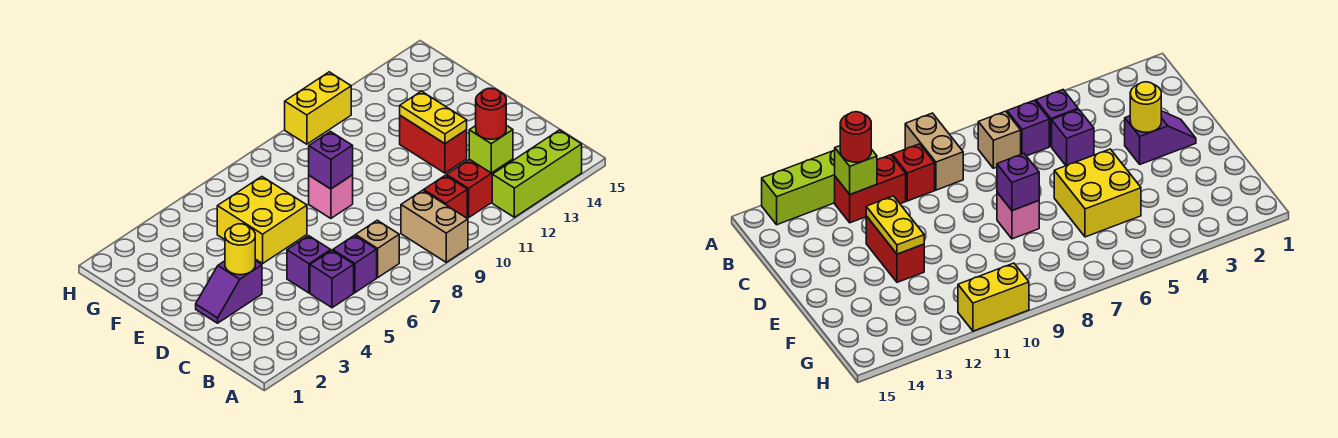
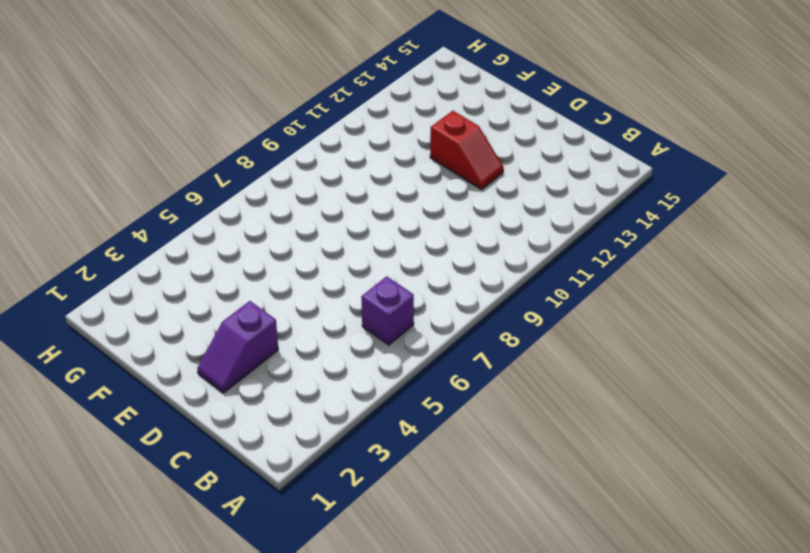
red slope D12:E12 level 1 top E -> red brick D12:E12 level 1
none -> tan brick A9:B9 level 1
none -> lime brick A12:A14 level 1
none -> purple brick B5 level 1

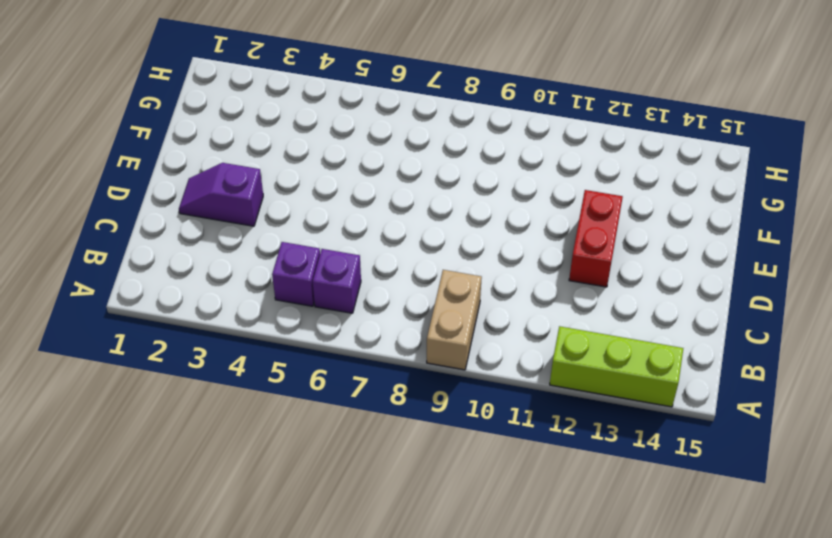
none -> tan brick B7 level 1
none -> red brick B10 level 1
none -> red brick B11:B12 level 1

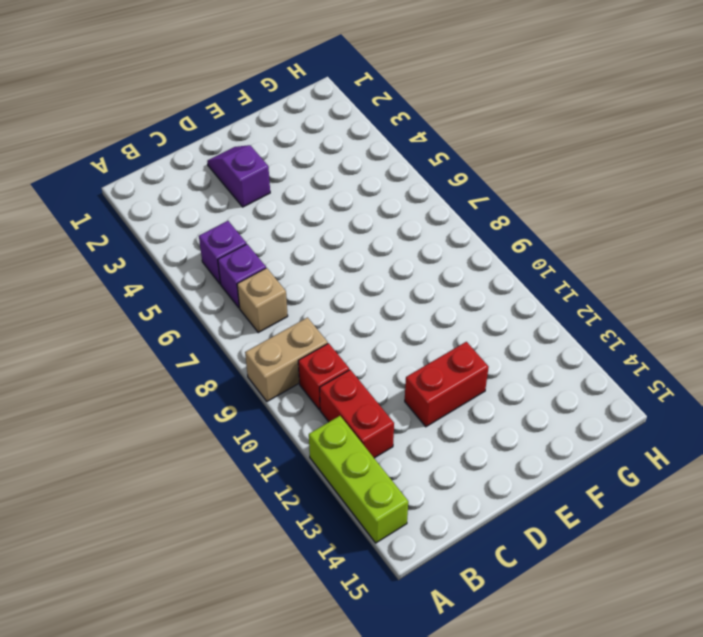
none -> purple brick C5 level 1
none -> yellow brick E5:F6 level 1
none -> pink brick E8 level 1

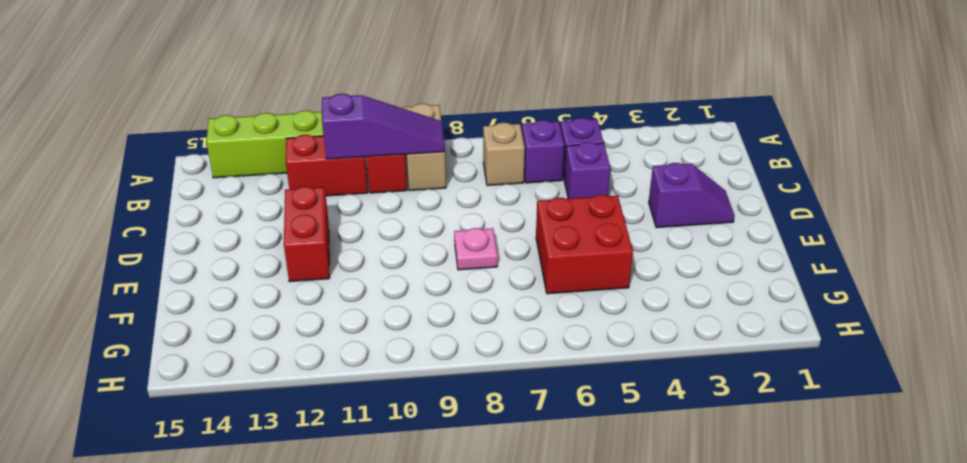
purple slope B9:B11 level 2 top 11 -> none
red brick E5:F6 level 1 -> yellow brick E5:F6 level 1
pink plate E8 level 1 -> pink brick E8 level 1
none -> yellow brick H10:H11 level 1
none -> lime brick B12 level 2
none -> yellow round brick D3 level 2

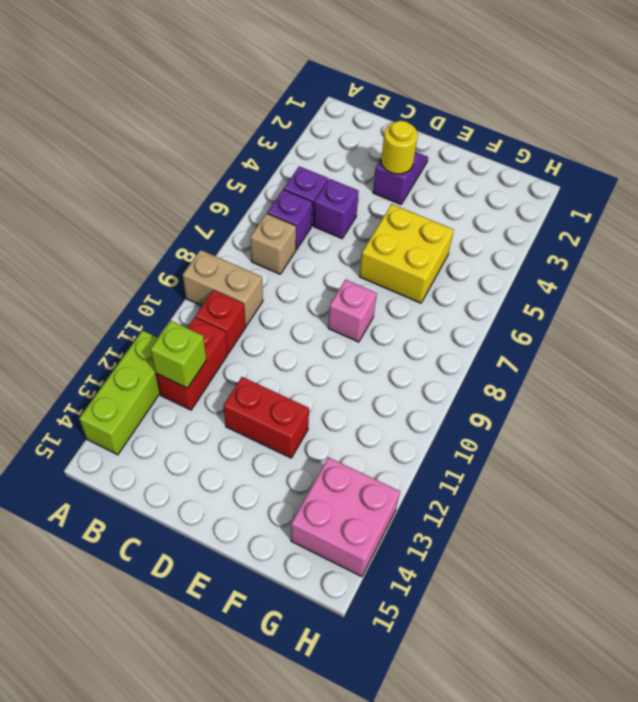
pink brick G13:H14 level 1 -> none
none -> yellow brick H10:H11 level 1
none -> yellow plate D12:E12 level 2
none -> purple brick E8 level 2

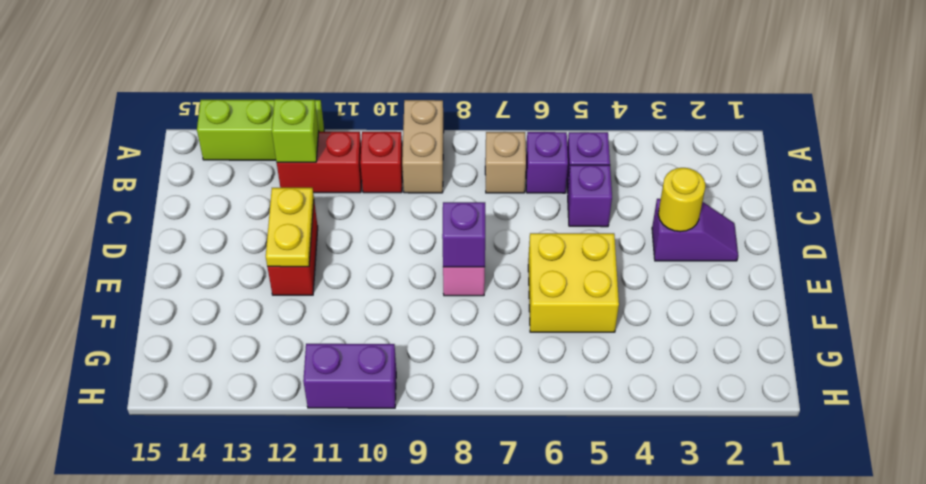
purple brick H10:H11 level 1 -> yellow brick H10:H11 level 1
none -> red round brick B12 level 3

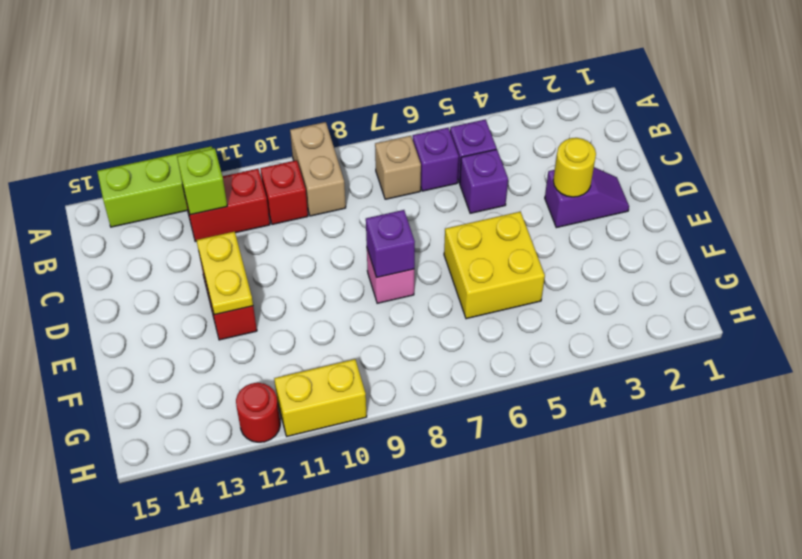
red round brick H12 level 1 -> red round brick B12 level 3

